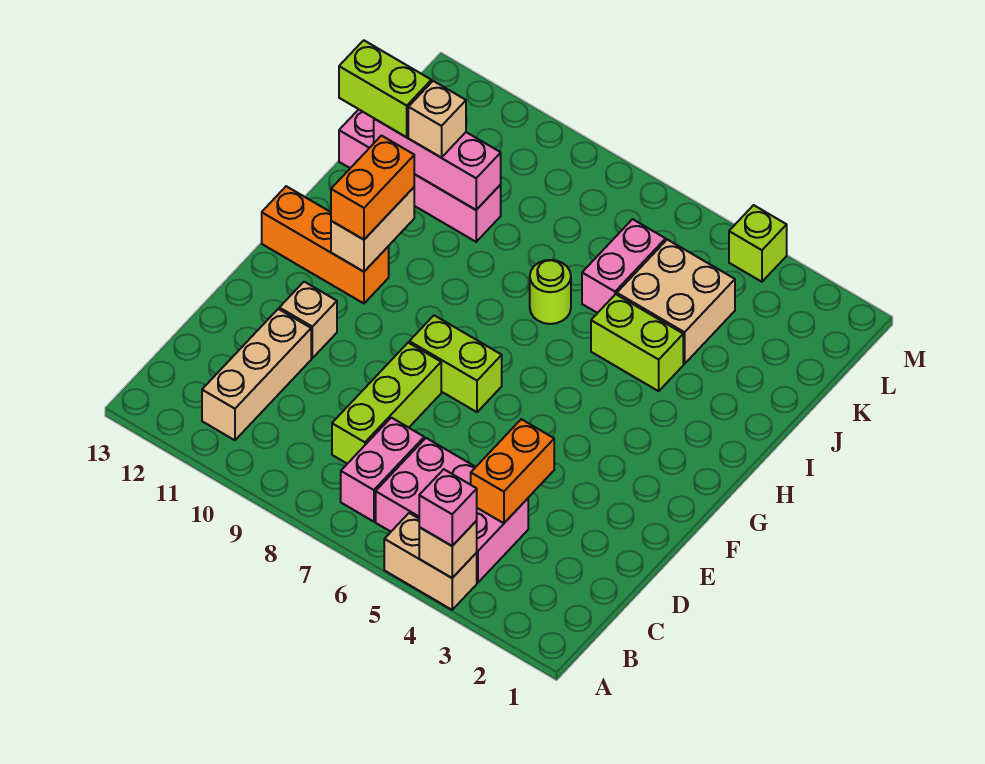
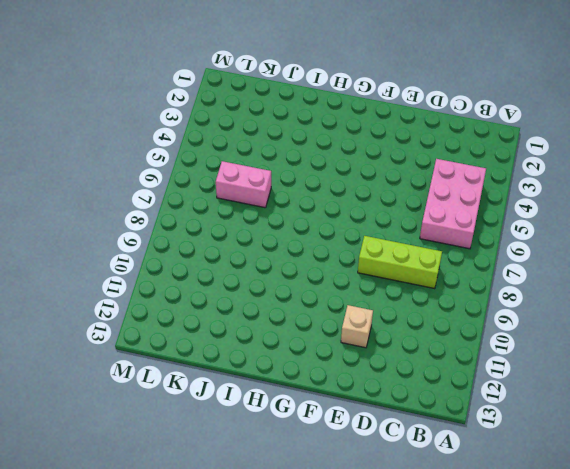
none -> tan brick A4:A5 level 1
none -> pink brick B7:C7 level 1
none -> tan brick B11:D11 level 1

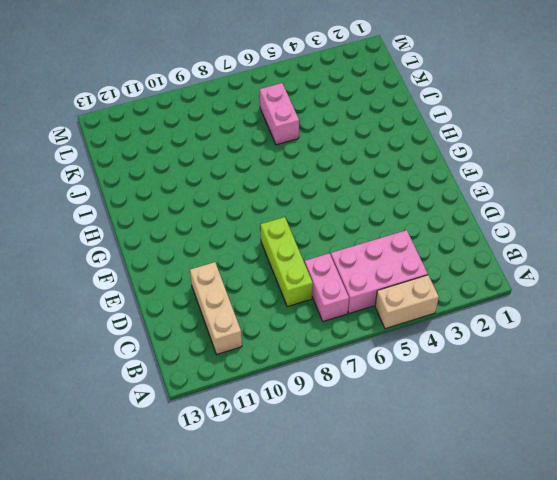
none -> tan brick E11 level 1
none -> lime brick F7:F8 level 1
none -> orange brick G11:G13 level 1

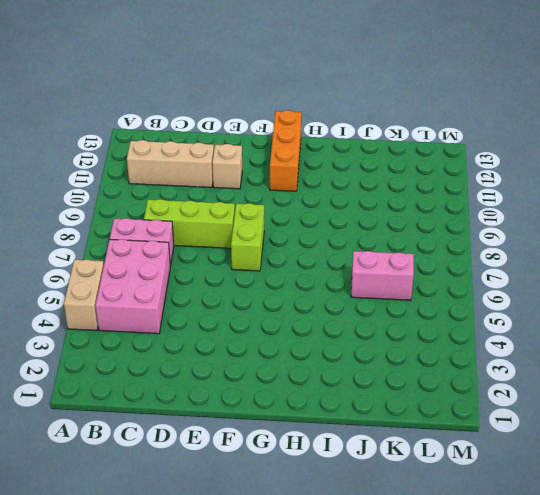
none -> lime brick I4:I5 level 1
none -> lime round brick I7 level 1
none -> tan brick J4:K5 level 1

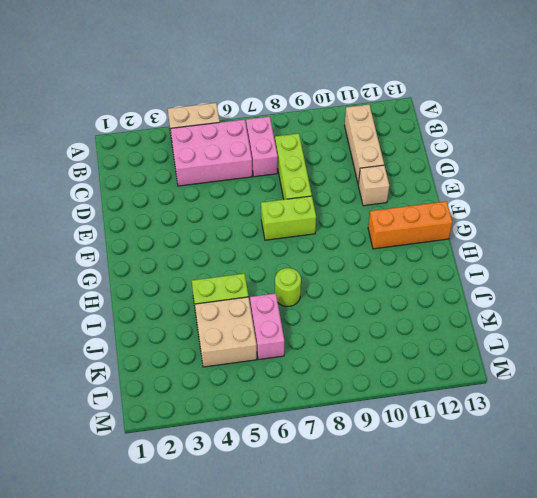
none -> pink brick J10:J13 level 1
none -> lime brick M4 level 1
none -> tan brick A4 level 2

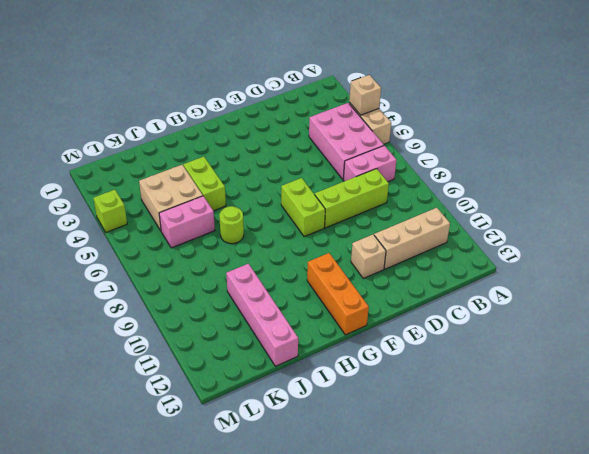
none -> orange brick C4:D4 level 2
none -> tan brick G11:H11 level 2
none -> pink brick J10:J12 level 2

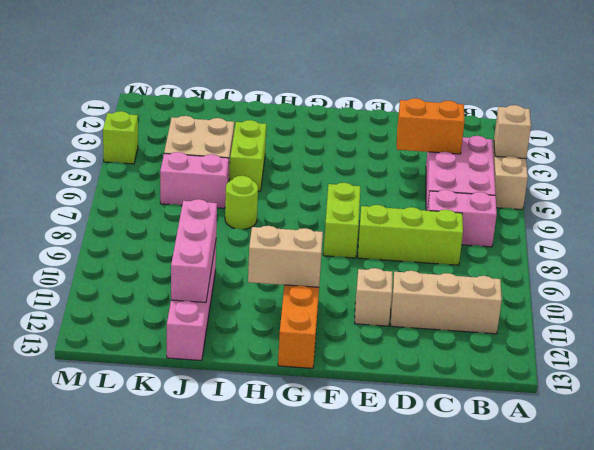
none -> pink brick A4 level 3
none -> orange brick G11:H11 level 3
none -> tan brick J11 level 3

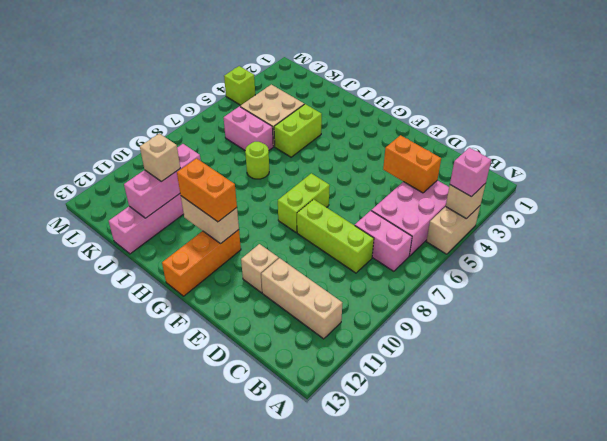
none -> lime brick J12:J13 level 3

